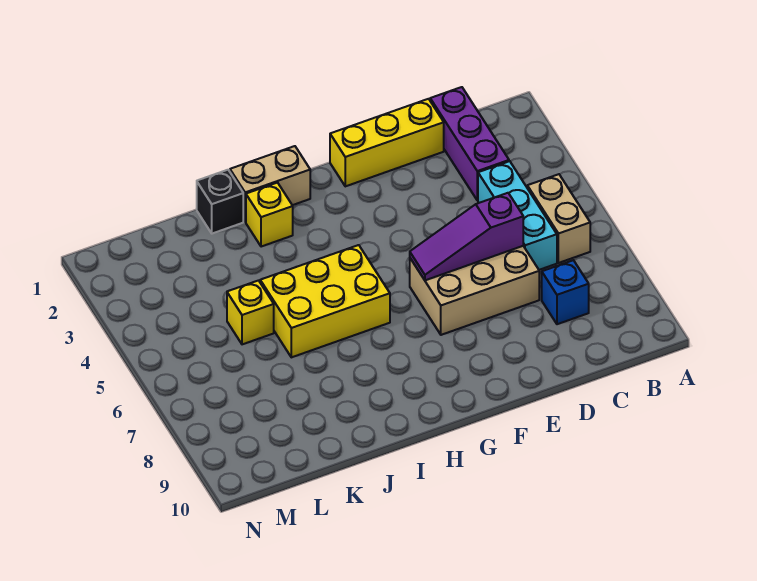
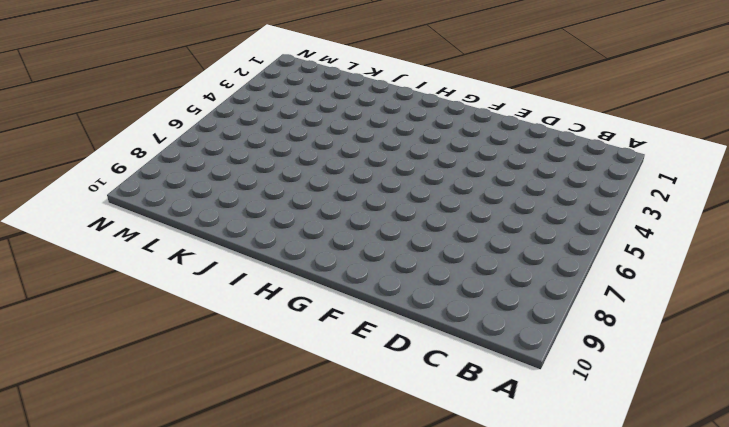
none -> tan brick B5:B6 level 1
none -> purple brick C1:C3 level 1
none -> cyan brick C4:C6 level 1

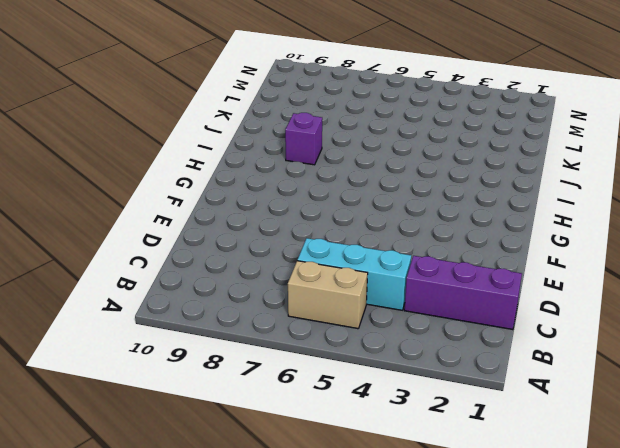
purple brick I8 level 1 -> none
none -> blue brick C8 level 1
none -> yellow brick D1:F1 level 1
none -> tan brick D6:F7 level 1

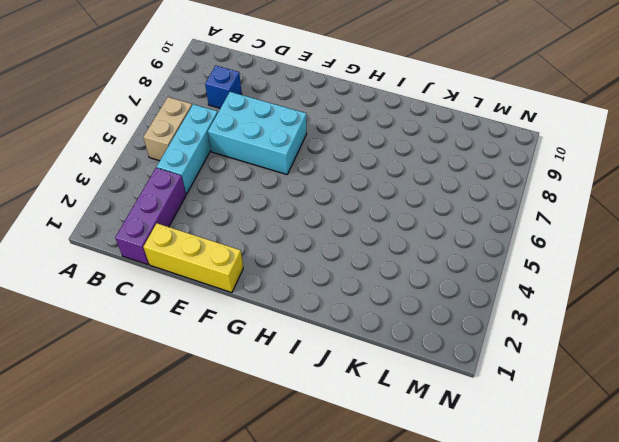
cyan brick D6:F7 level 1 -> tan brick D6:F7 level 1
none -> tan brick H1:I1 level 1
none -> yellow brick H5:J6 level 1
none -> yellow brick I2 level 1

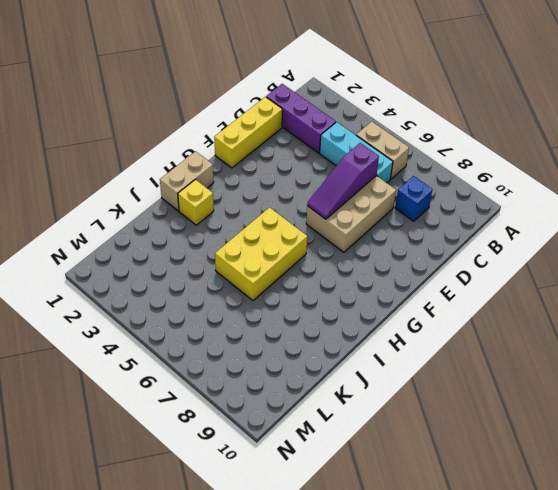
none -> black brick J1 level 1
none -> yellow brick K5 level 1

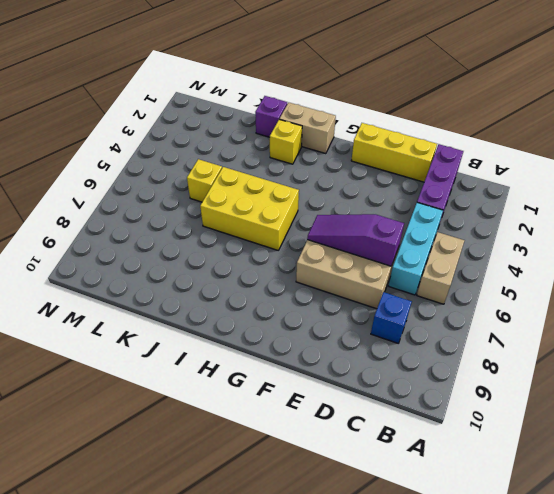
purple brick J1 level 1 -> black brick J1 level 1

